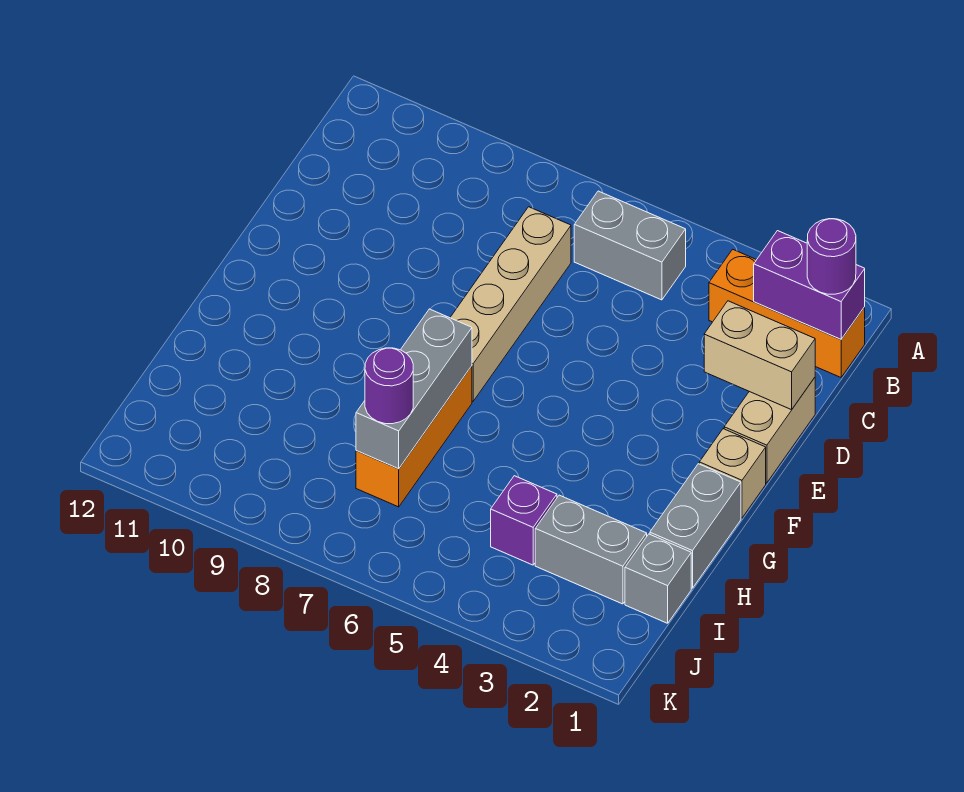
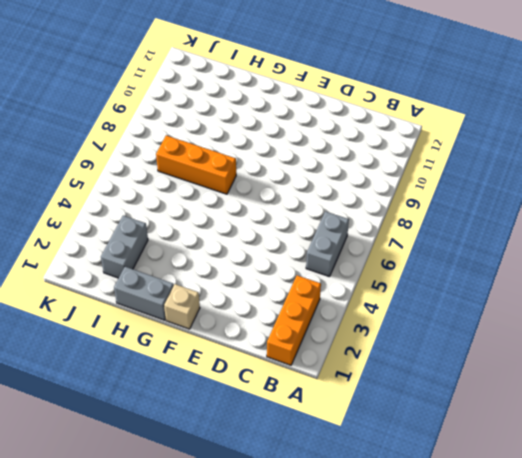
none -> tan brick C7:F7 level 1
none -> tan brick D1:E1 level 1
none -> grey brick I1 level 1

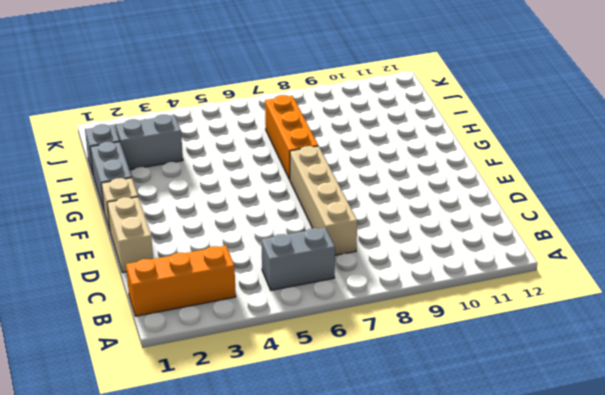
none -> purple brick I4 level 1
none -> purple brick B1:B2 level 2
none -> tan brick D1:D2 level 2

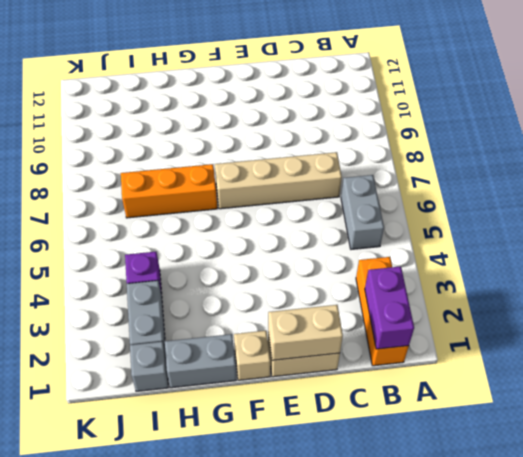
tan brick D1:E1 level 2 -> tan brick D1:D2 level 2
none -> grey brick G7:I7 level 2
none -> purple round brick B1 level 3
none -> purple round brick I7 level 3

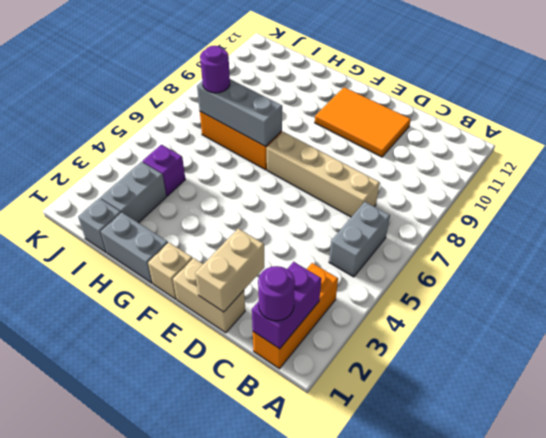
orange tile D10:F11 level 1 -> none

